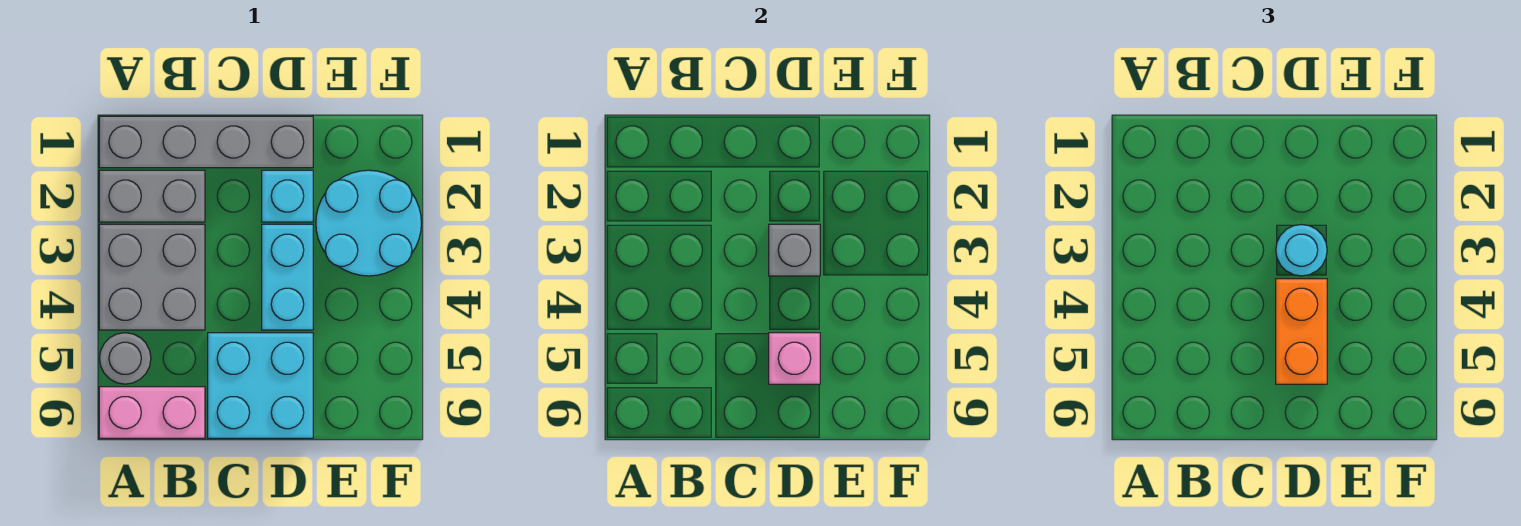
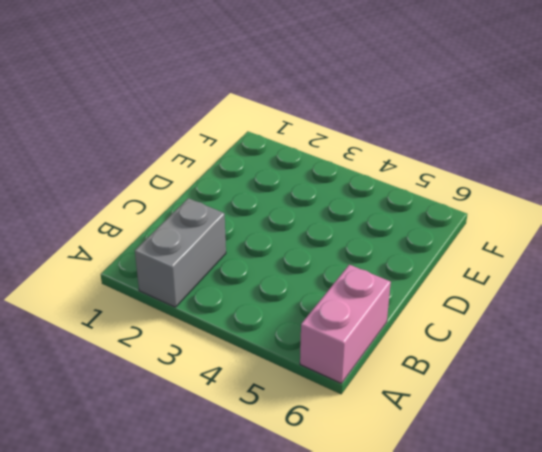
none -> grey brick A1:D1 level 1
none -> grey brick A3:B4 level 1
none -> grey round brick A5 level 1

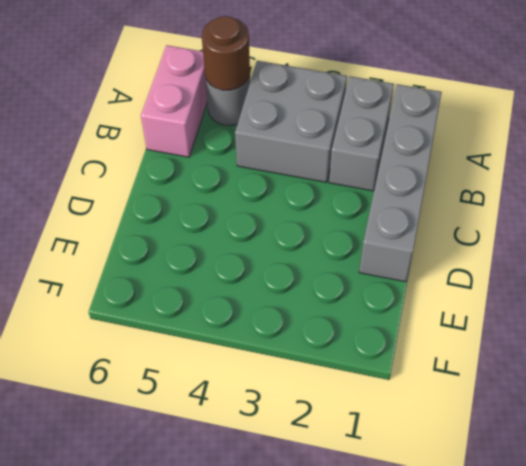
brown round brick A5 level 2 -> none
none -> cyan brick C5:D6 level 1
none -> cyan brick D2 level 1
none -> cyan brick D3:D4 level 1

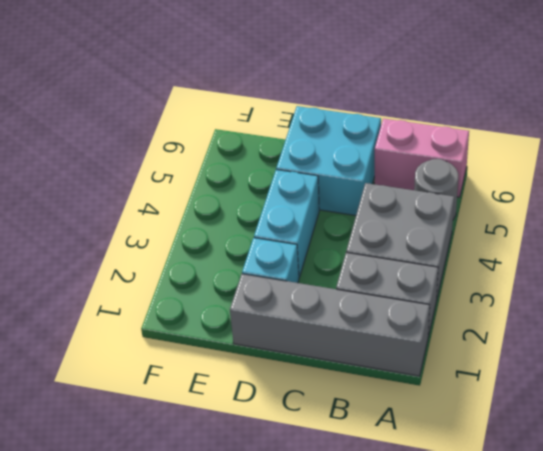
none -> cyan round brick E2:F3 level 1
none -> grey brick D3 level 2
none -> pink brick D5 level 2

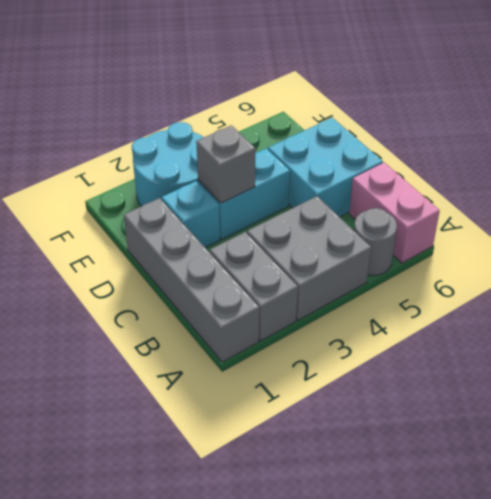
none -> pink brick D5 level 2
none -> cyan round brick D3 level 3
none -> orange brick D4:D5 level 3

